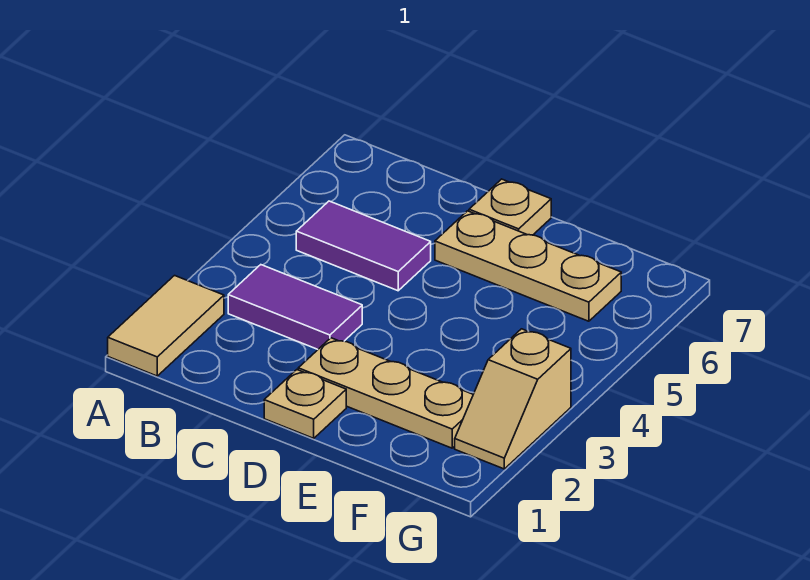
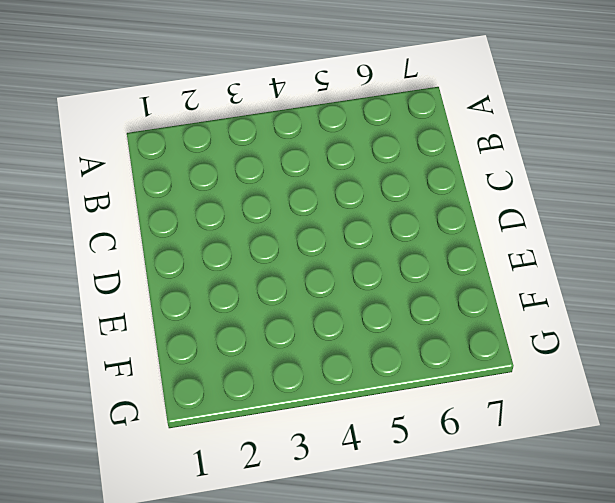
none -> tan tile A1:A2 level 1
none -> purple tile B3:C3 level 1

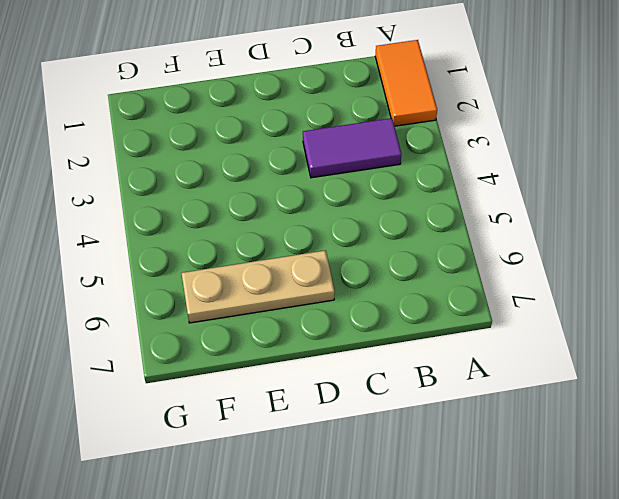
orange tile A1:A2 level 1 -> tan tile A1:A2 level 1
none -> purple tile B5:C5 level 1
none -> tan plate D1 level 1

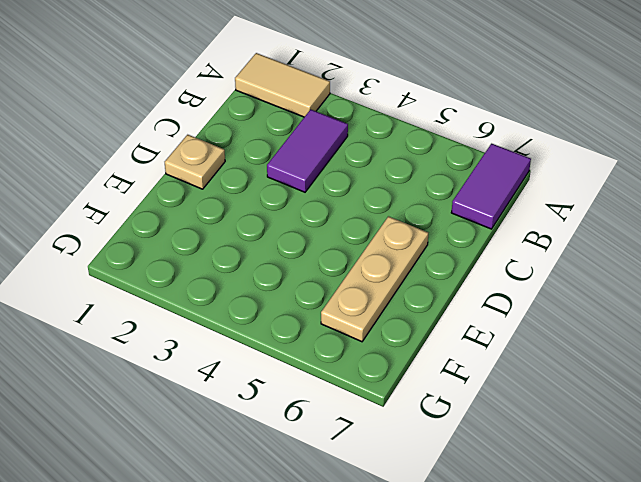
purple tile A7:B7 level 1 -> purple tile B5:C5 level 1
none -> tan plate D2:F2 level 1
none -> tan plate D7 level 1

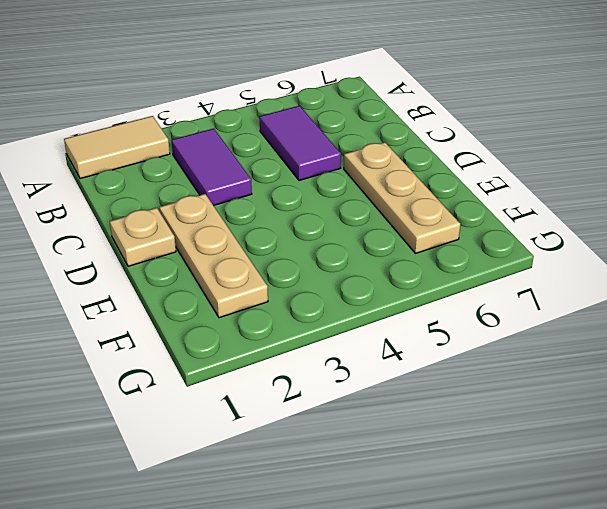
none -> tan plate D7 level 1
none -> tan slope G2:G3 level 1 top 3

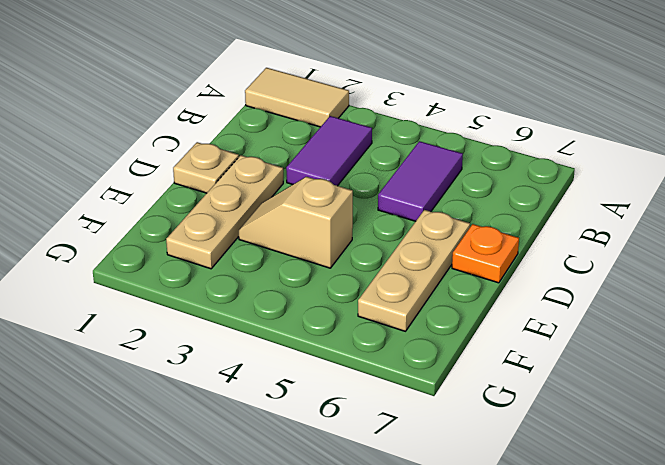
orange plate D7 level 1 -> tan plate D7 level 1
tan slope E3:E4 level 1 top 4 -> tan slope G2:G3 level 1 top 3

